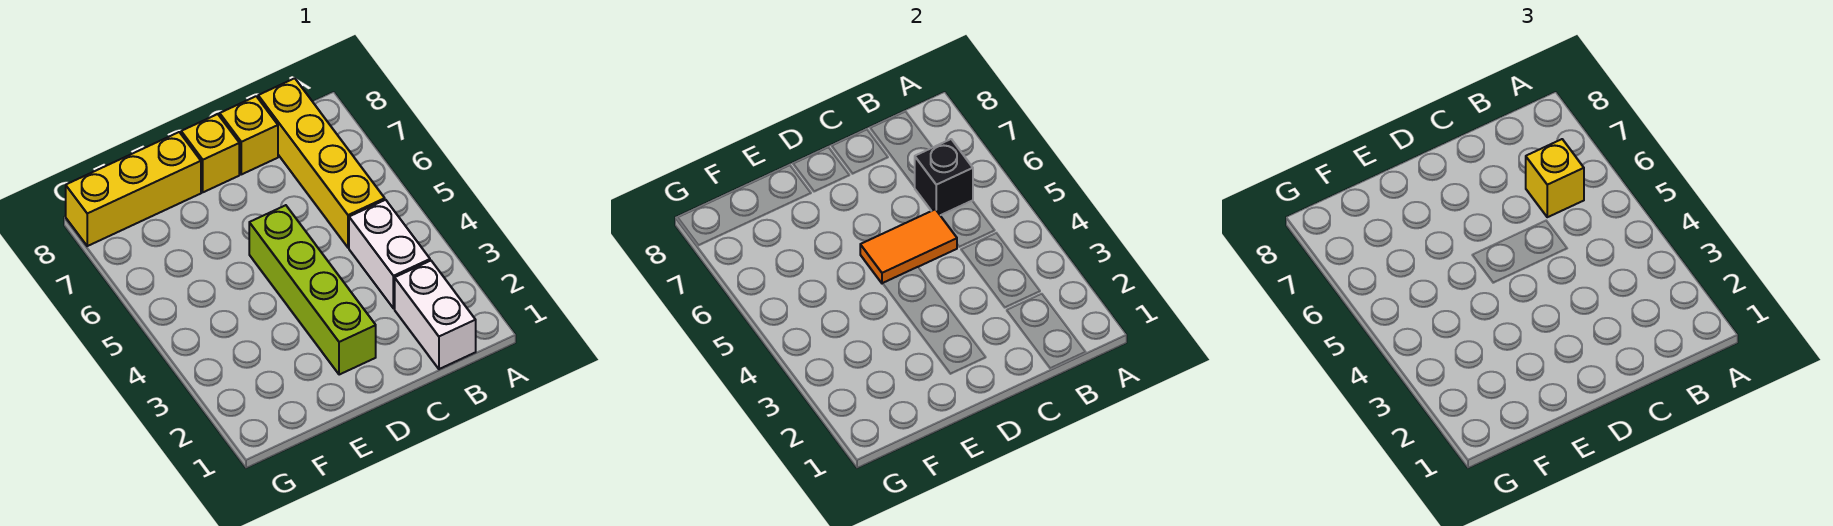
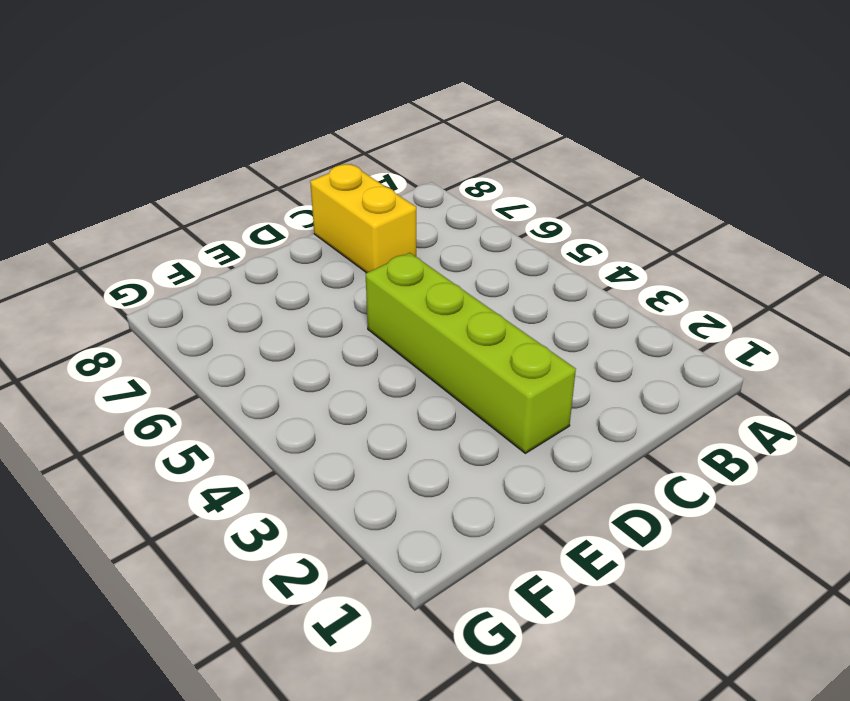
yellow brick C7:C8 level 1 -> yellow brick C8 level 1
none -> white brick B1:B2 level 1
none -> white brick B3:B4 level 1

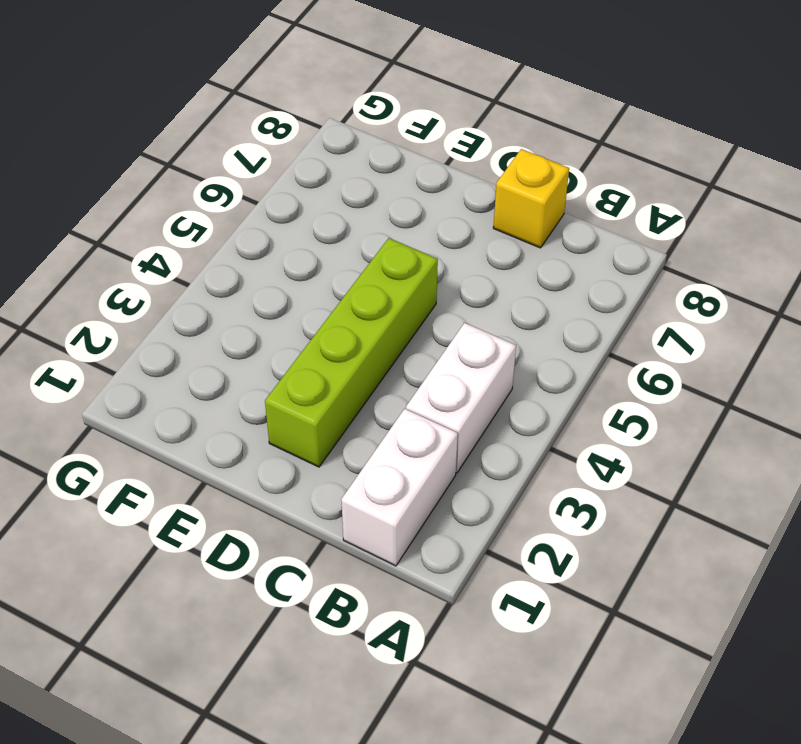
none -> yellow brick B5:B8 level 1
none -> yellow brick D8 level 1

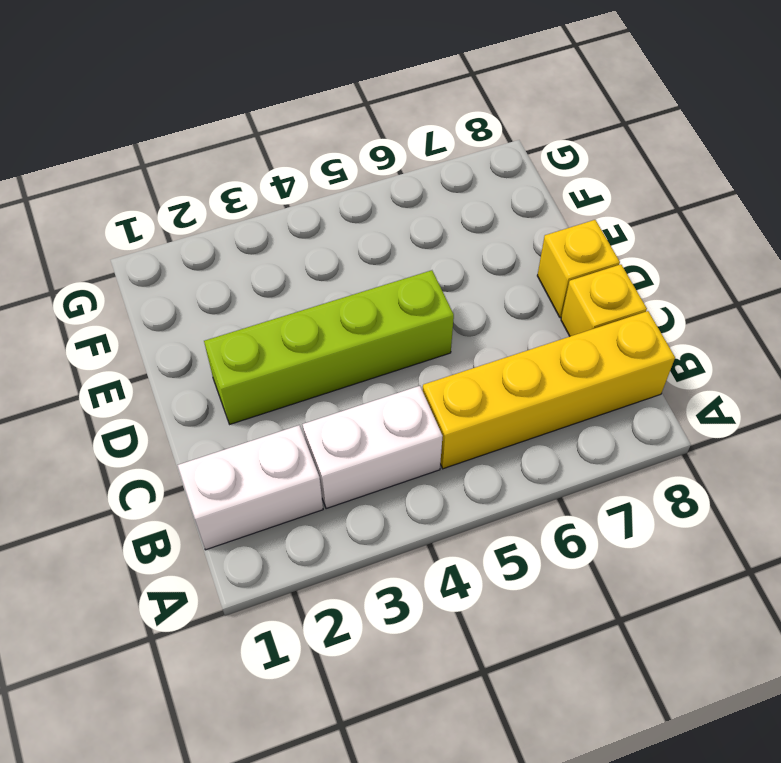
none -> yellow brick E8:G8 level 1
none -> black brick B6 level 2

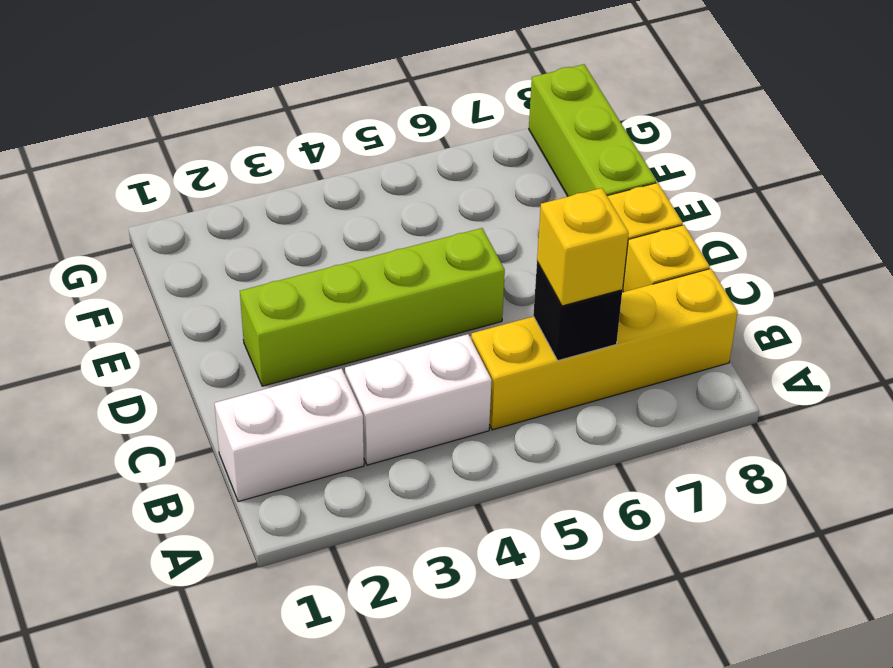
lime brick E8:G8 level 1 -> yellow brick E8:G8 level 1
none -> orange tile C5:D5 level 2

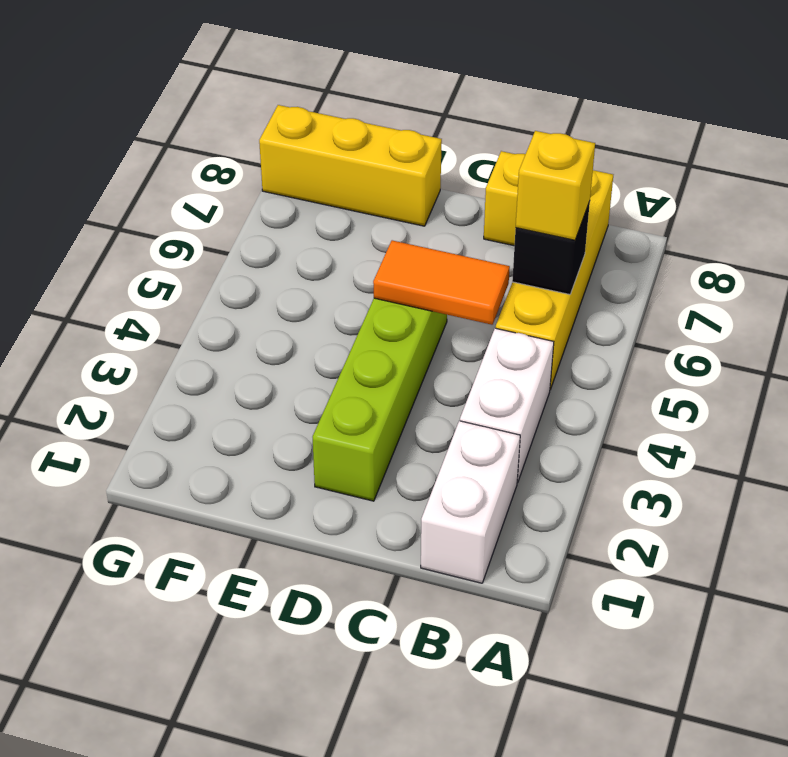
none -> yellow brick D8 level 1

